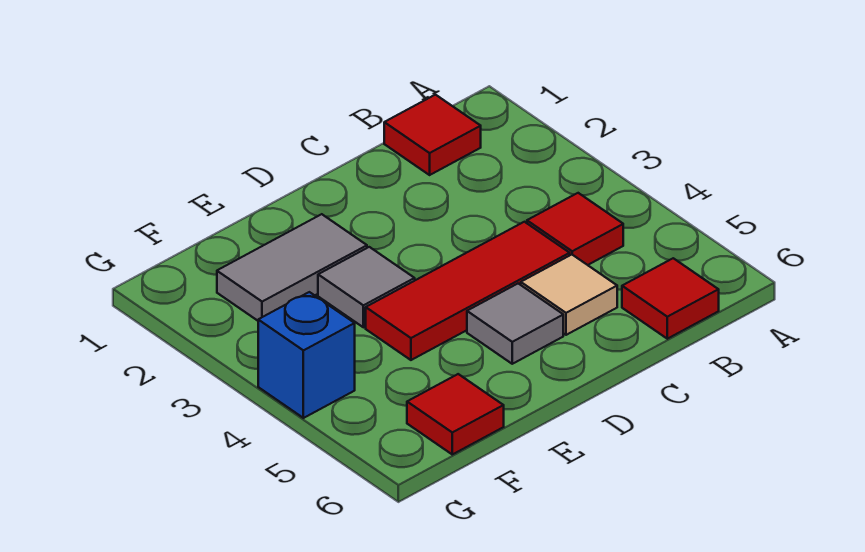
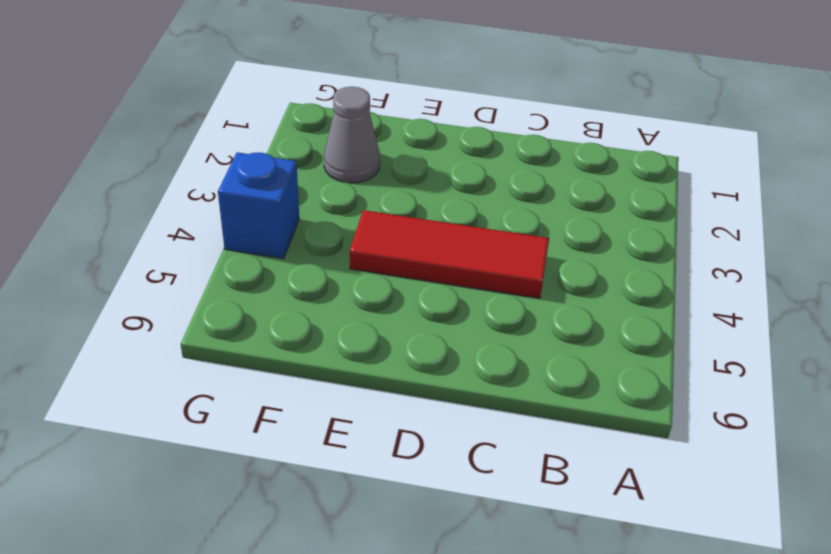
grey cone F2 level 1 -> grey tile E2:F2 level 1
none -> red tile B1 level 1
none -> red tile B4 level 1

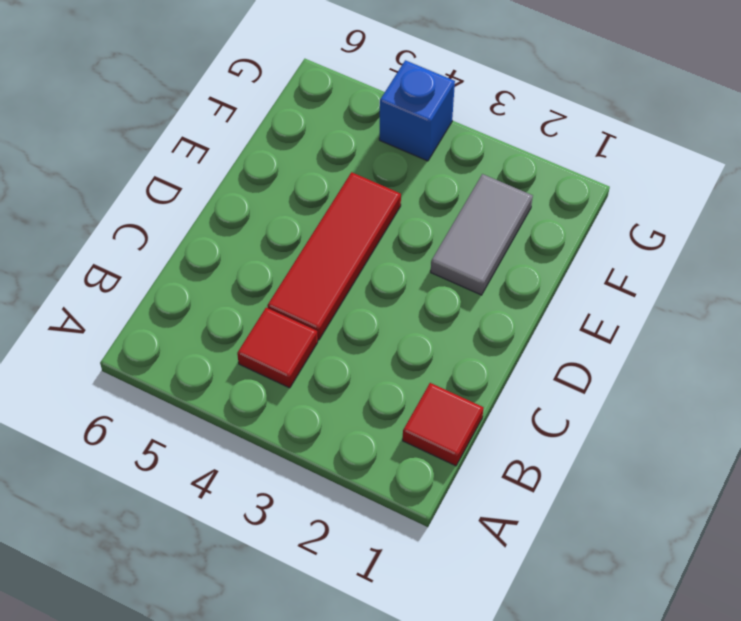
none -> red tile B6 level 1
none -> tan tile C5 level 1

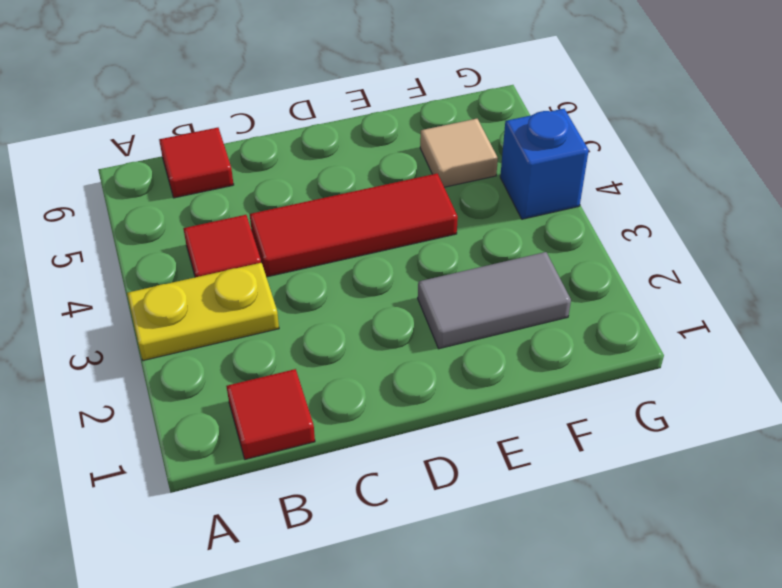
yellow plate A3:B3 level 1 -> none
tan tile F5 level 1 -> tan tile C5 level 1
none -> grey tile D5 level 1
none -> grey tile E3 level 1

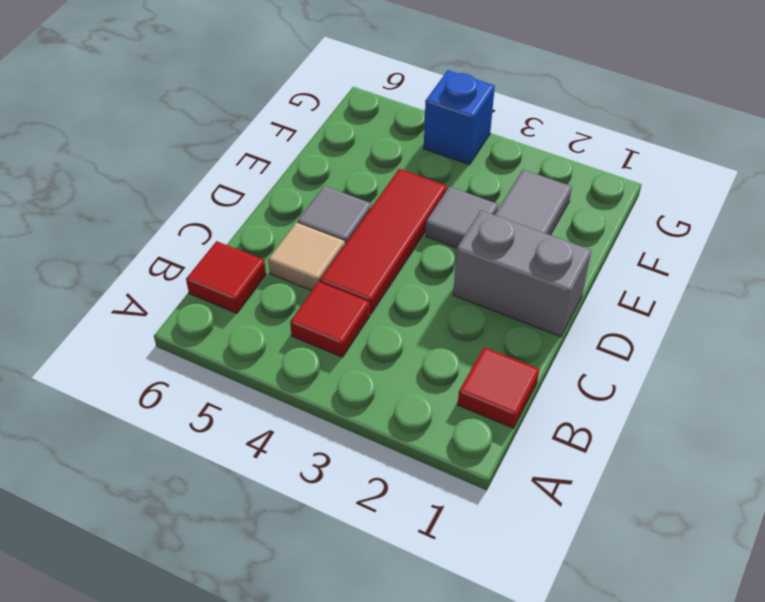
grey brick D1:D2 level 1 -> none
none -> red tile F6 level 1

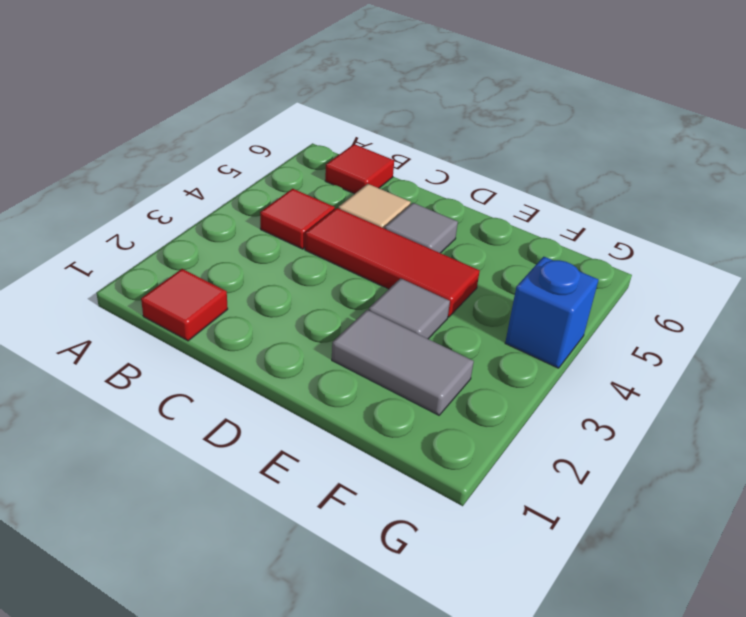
none -> red tile F6 level 1

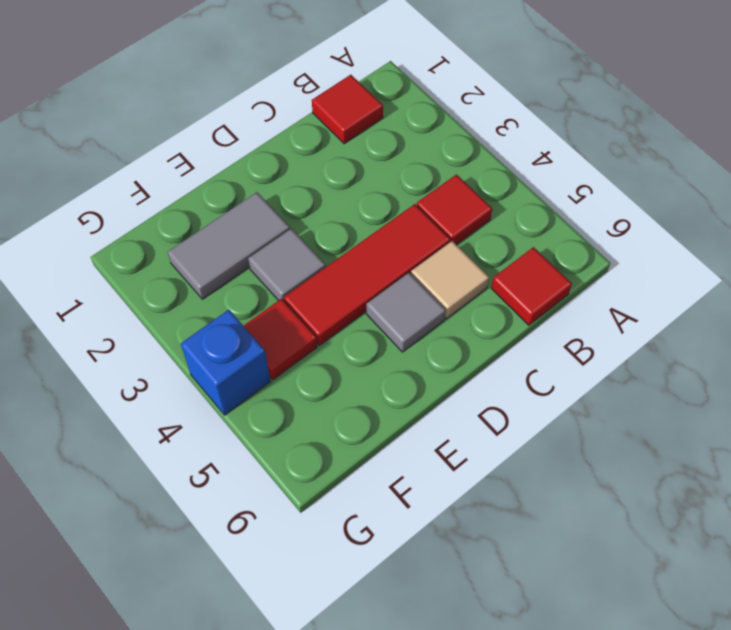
red tile F4 level 1 -> red tile F6 level 1

